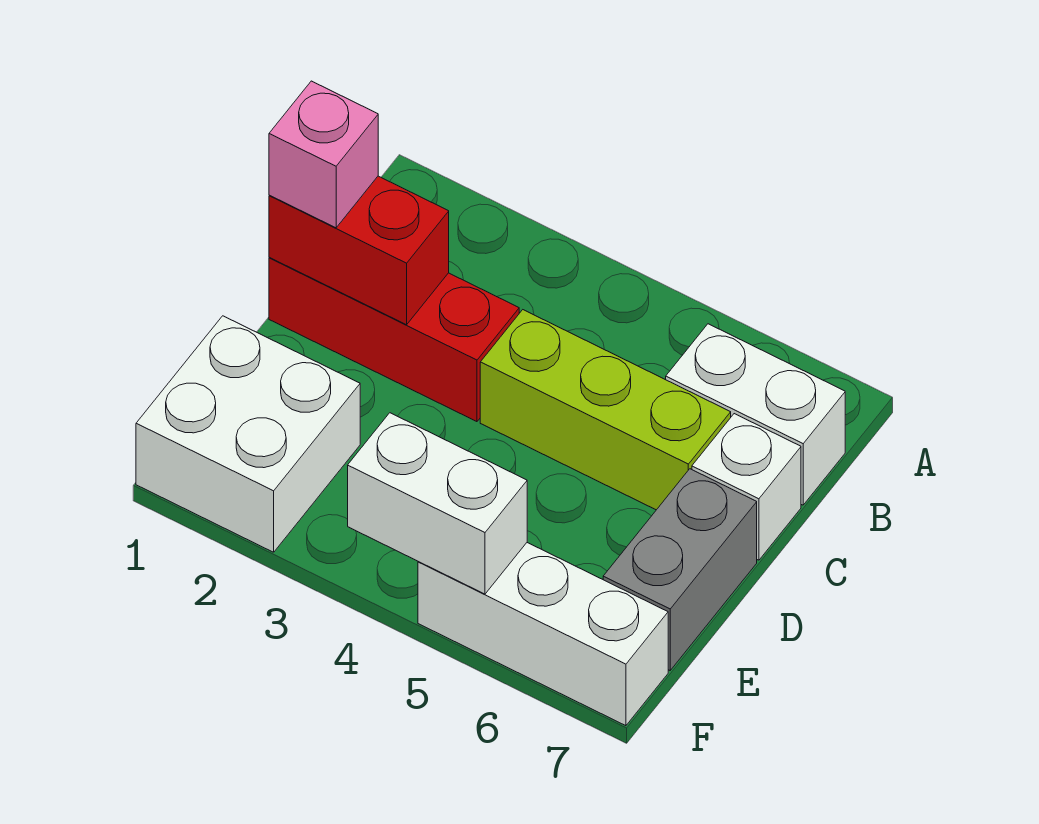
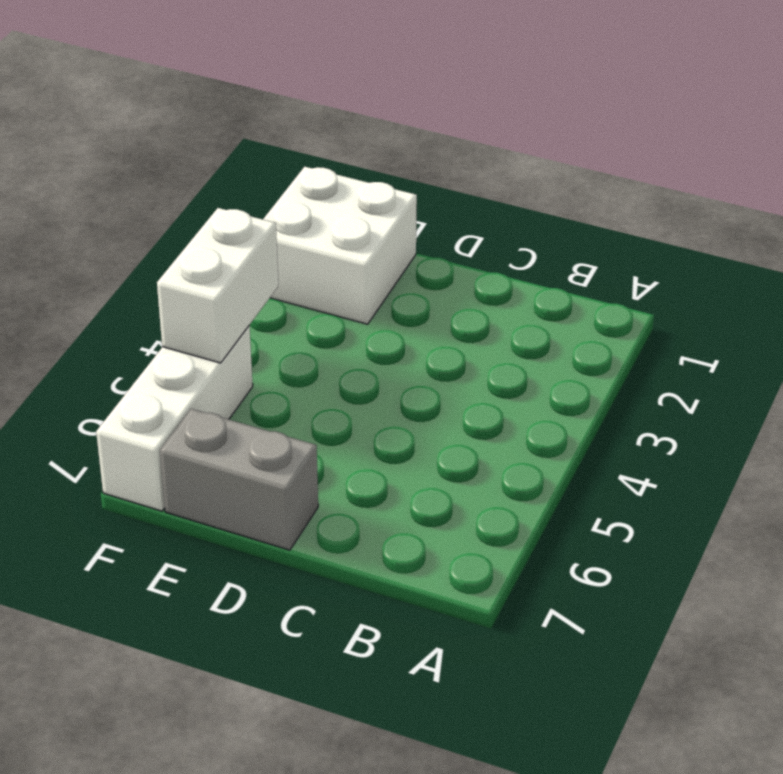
none -> white brick B6:B7 level 1
none -> red brick C1:C3 level 1

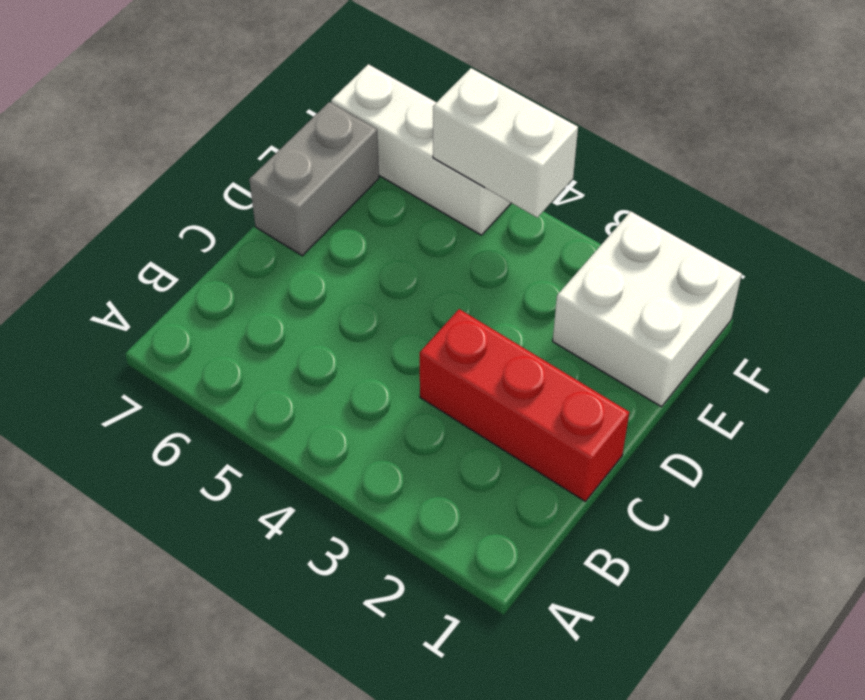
none -> white brick B6:B7 level 1
none -> lime brick C4:C6 level 1

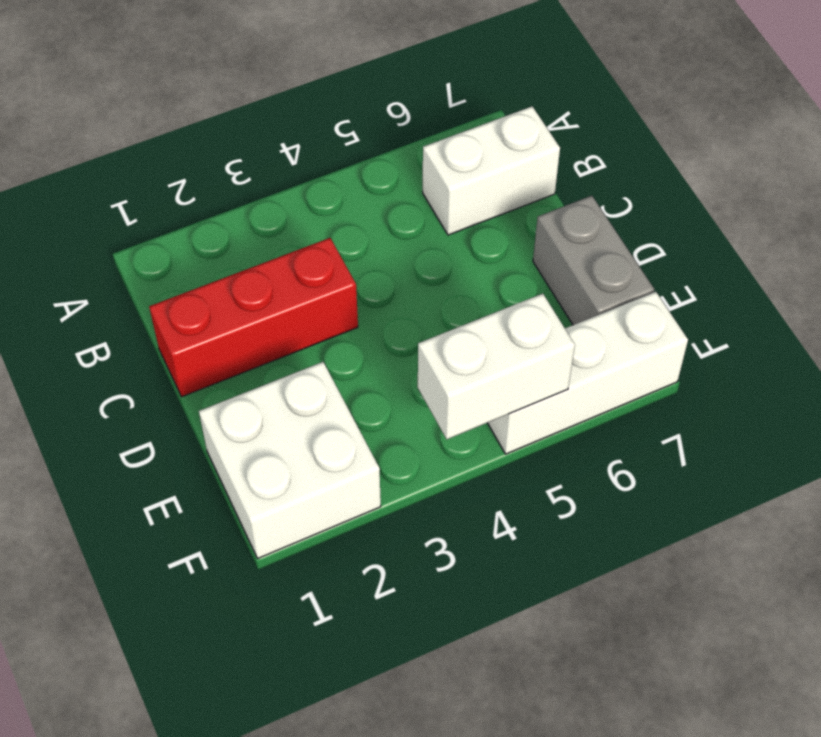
none -> lime brick C4:C6 level 1
none -> white brick C7 level 1

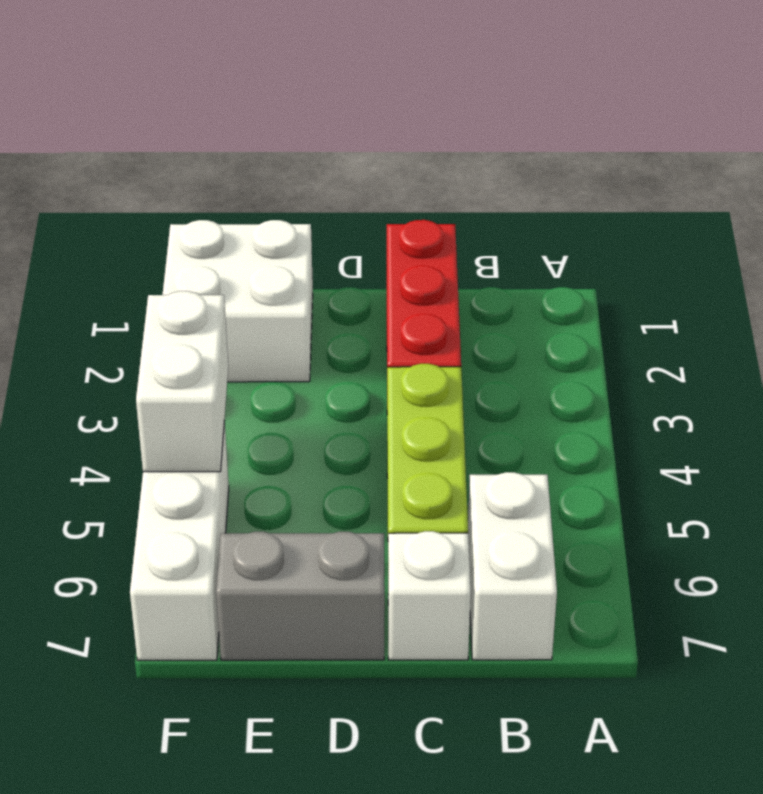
none -> red brick C1:C2 level 2
none -> pink brick C1 level 3

